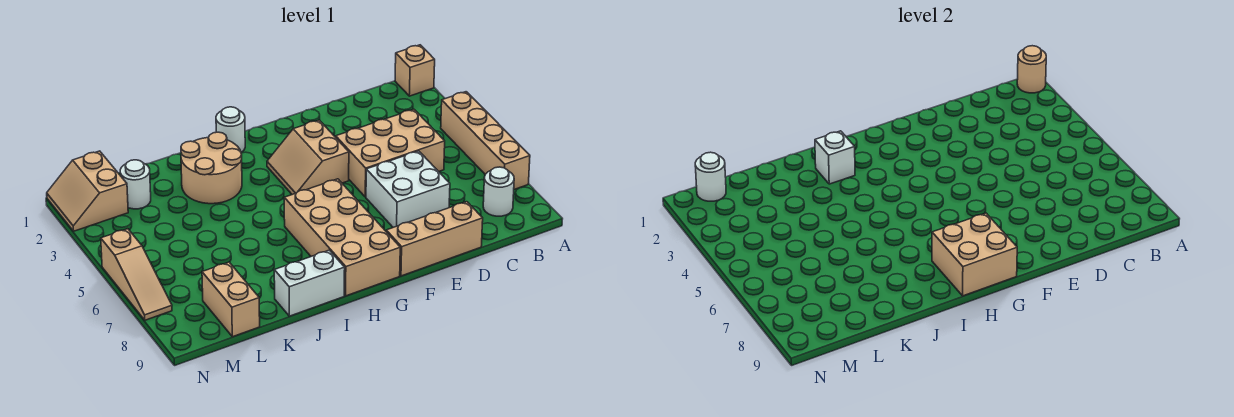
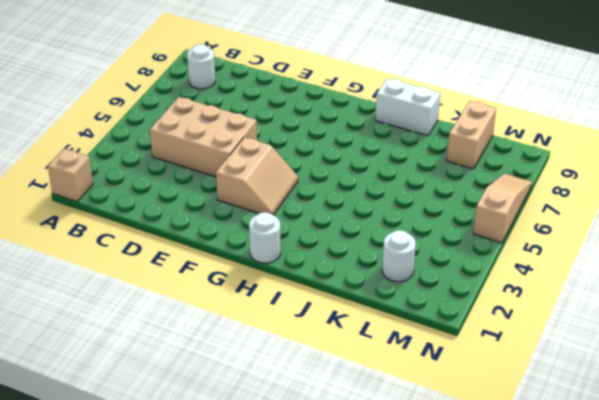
none -> tan brick A4:A7 level 1
none -> white brick D6:E7 level 1
none -> tan brick D9:F9 level 1

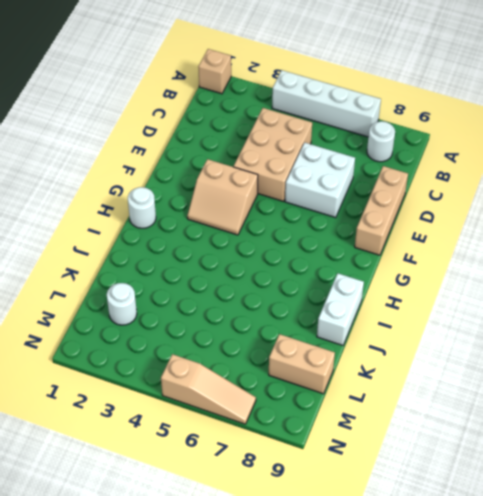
white brick A4:A7 level 1 -> tan brick A4:A7 level 1
none -> tan brick G6:H9 level 1
none -> tan round brick I2:J3 level 1
none -> tan slope M1:N2 level 1 top M

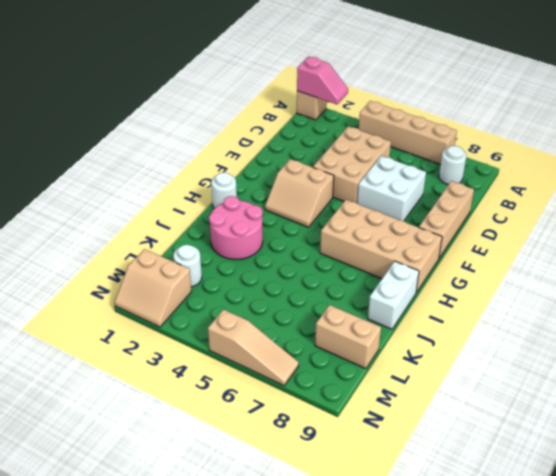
pink slope A1:A2 level 2 top 1 -> tan round brick A1 level 2
pink round brick I2:J3 level 1 -> tan round brick I2:J3 level 1
none -> tan brick G8:H9 level 2
none -> white brick I2 level 2
none -> white round brick M1 level 2

